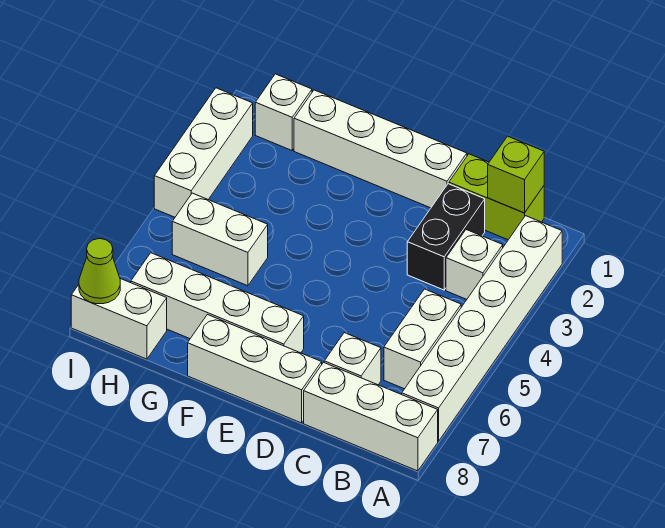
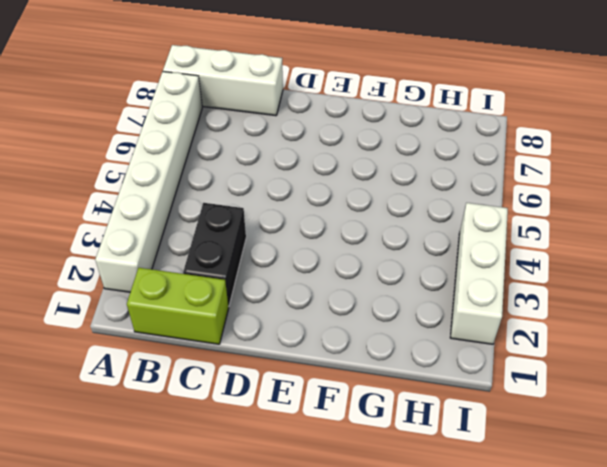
none -> white brick B3 level 1
none -> white brick B5:B6 level 1
none -> white brick C7 level 1

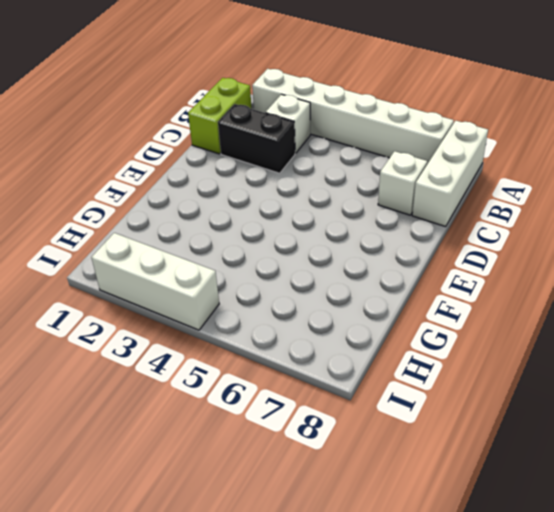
none -> white brick B5:B6 level 1
none -> white brick D1:G1 level 1
none -> white brick D8:F8 level 1

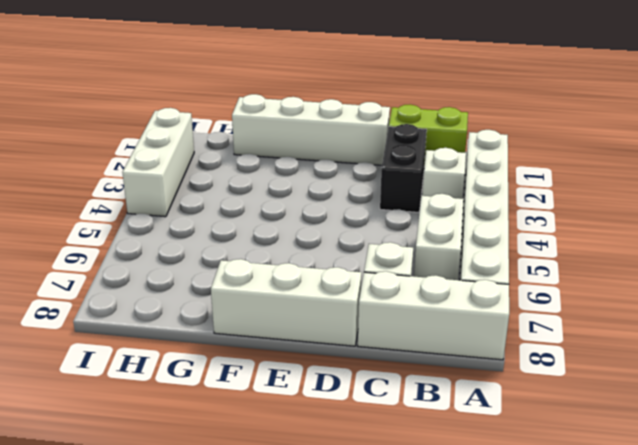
none -> white brick E7:H7 level 1
none -> white brick G5:H5 level 1
none -> white brick H1 level 1

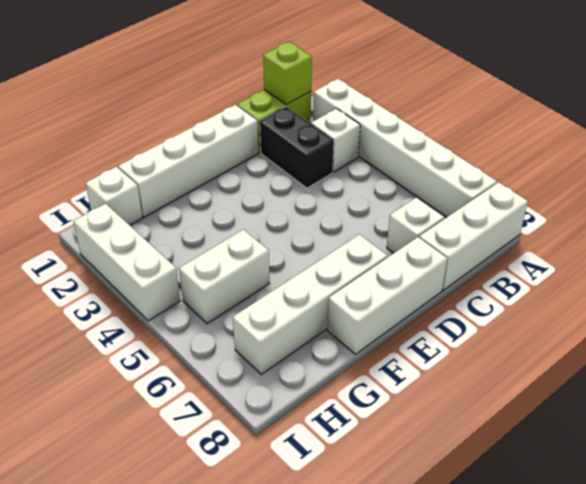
none -> white brick B5:B6 level 1
none -> white brick H8:I8 level 1
none -> lime cone I8 level 2

